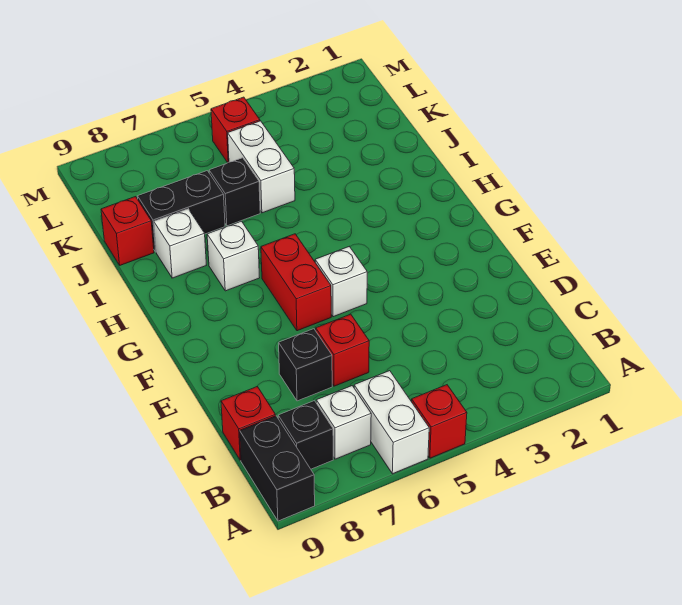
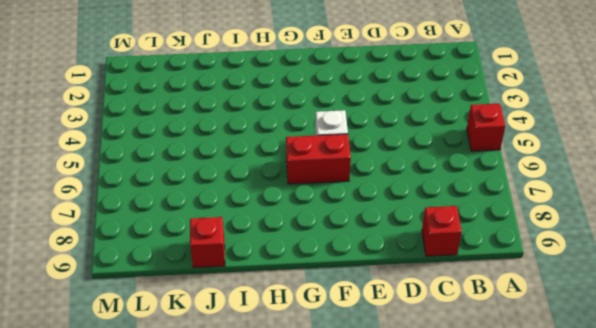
none -> white brick A6:B6 level 1
none -> black brick A9:B9 level 1
none -> white brick B7 level 1

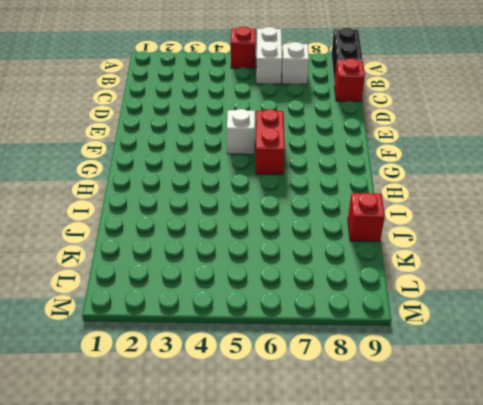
none -> black brick B8 level 1
none -> red brick D6 level 1
none -> black brick D7 level 1

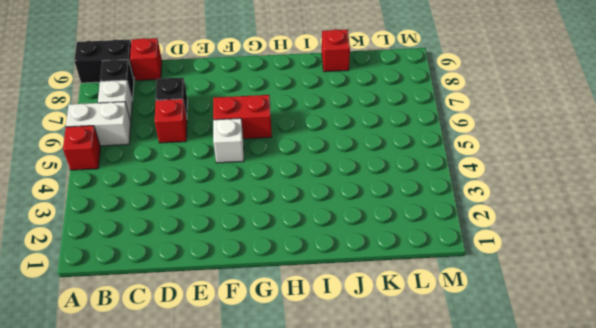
none -> white brick H7 level 1
none -> white brick I8 level 1
none -> white brick J5:K5 level 1

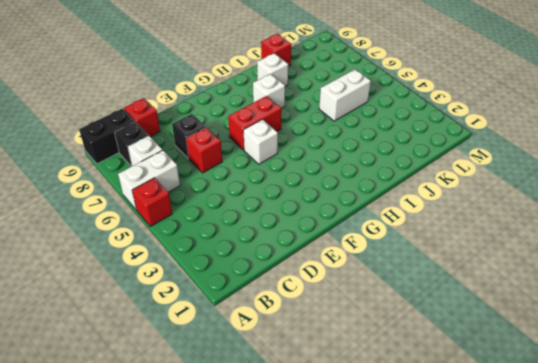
none -> black brick J6 level 1
none -> black brick J7:J8 level 1
none -> red brick L5 level 1

